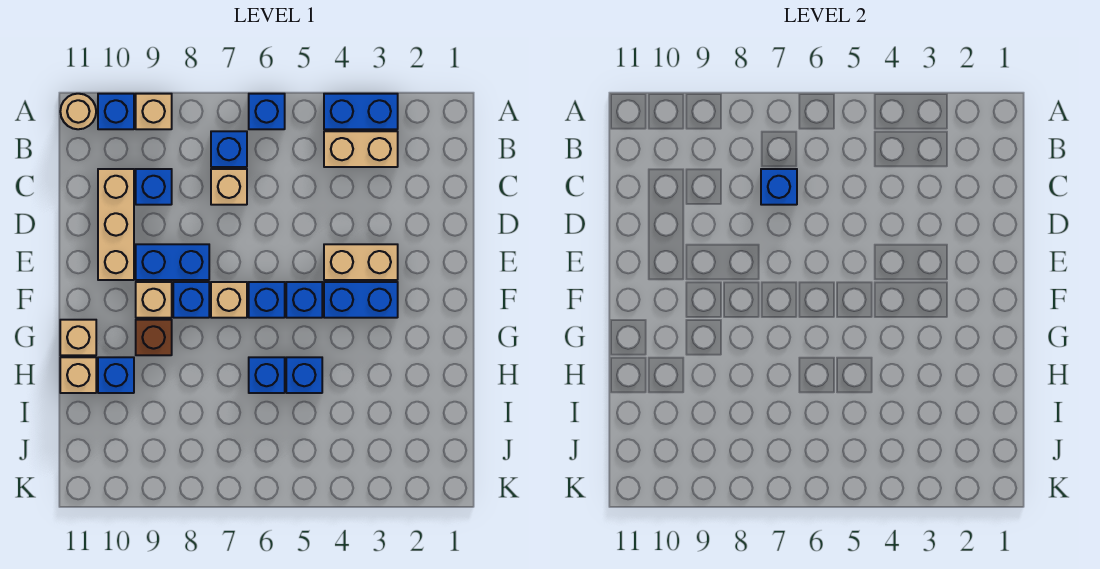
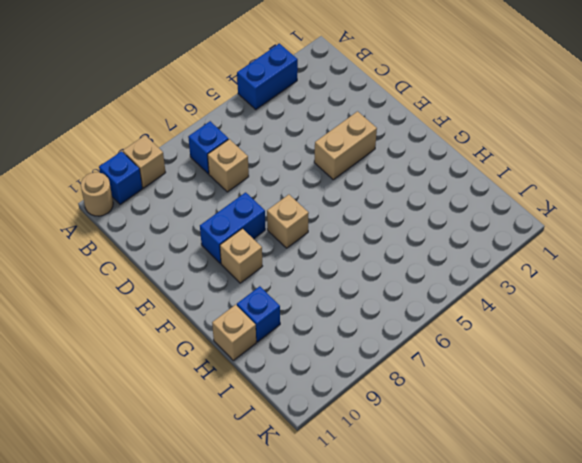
none -> blue brick A6 level 1
none -> tan brick B3:B4 level 1
none -> blue brick C9 level 1

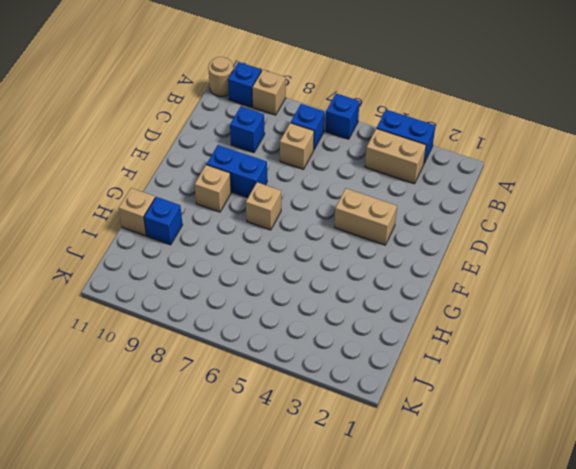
none -> tan brick C10:E10 level 1
none -> blue brick F3:F4 level 1
none -> blue brick F5 level 1

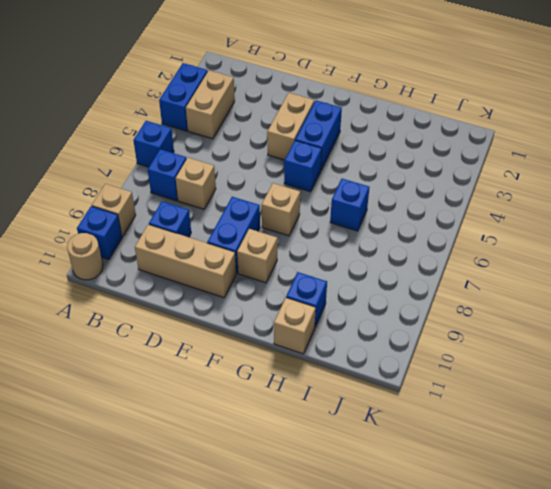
none -> blue brick F6 level 1
none -> blue brick F8 level 1
none -> brown brick G9 level 1

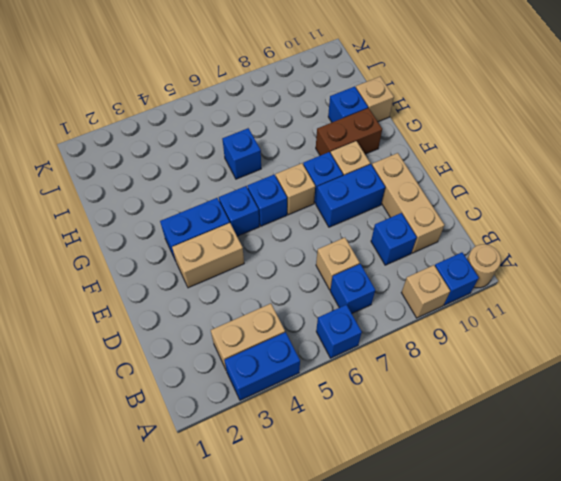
brown brick G9:G10 level 1 -> brown brick G9 level 1
none -> tan brick G11 level 1
none -> blue brick H5 level 1
none -> blue brick C7 level 2

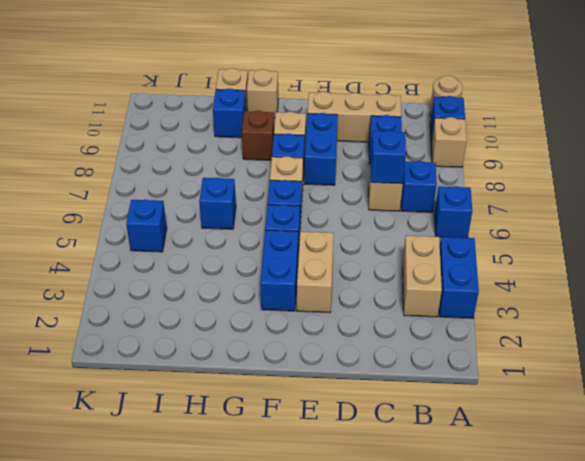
blue brick J5 level 1 -> blue brick H5 level 1

